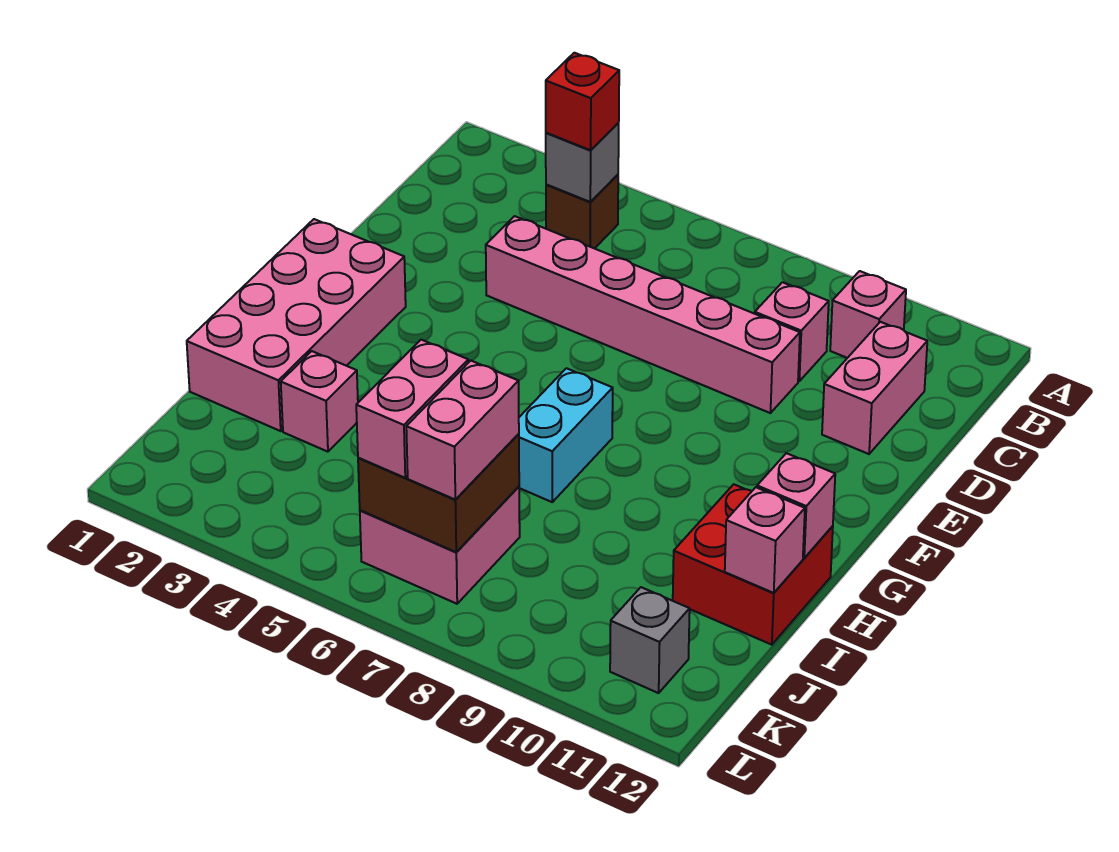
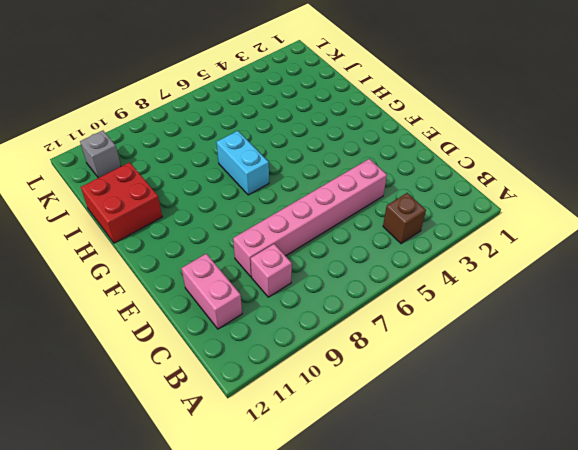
none -> pink brick B10 level 1
none -> pink brick F1:I2 level 1
none -> pink brick I3 level 1

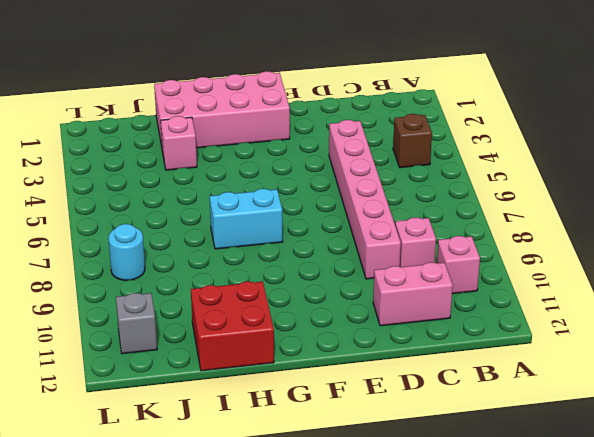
cyan round brick K8 level 1 -> none
none -> pink brick J6:K7 level 1
none -> grey brick B4 level 2
none -> pink brick H12 level 2

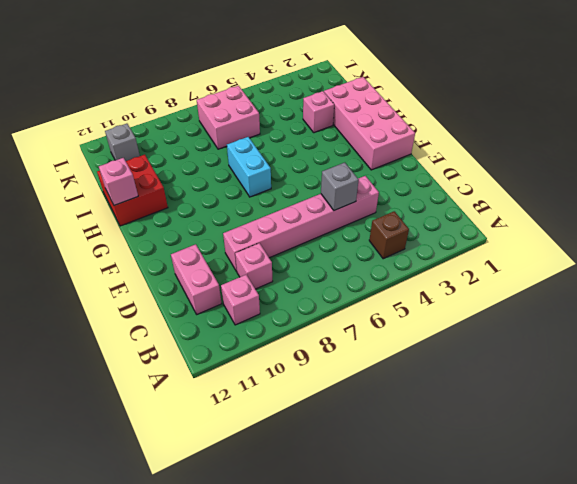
grey brick D5 level 2 -> grey brick B4 level 2
none -> pink brick I12 level 2
none -> brown brick J6:K7 level 2
none -> red brick B4 level 3

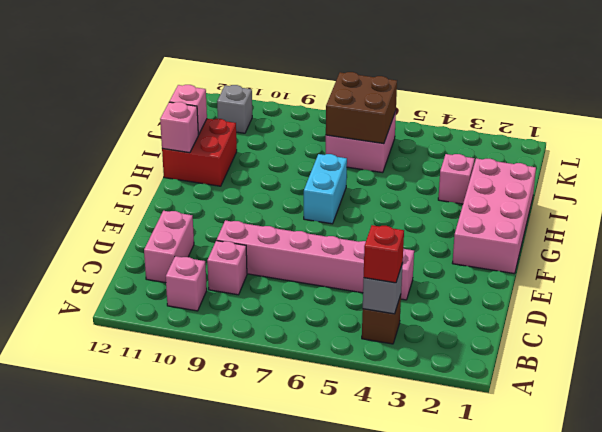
none -> pink brick J6:K6 level 3
none -> pink brick J7:K7 level 3

